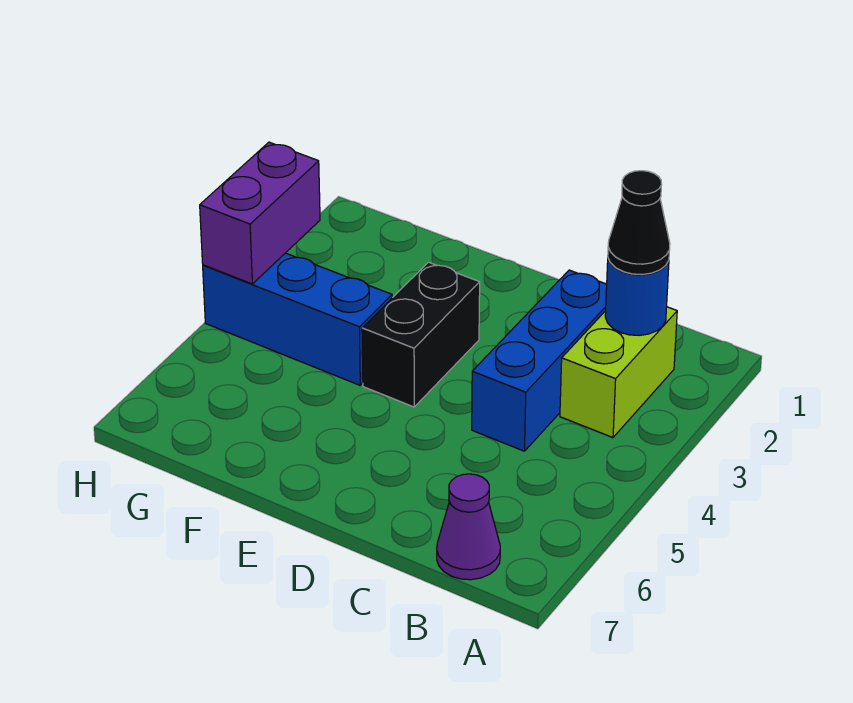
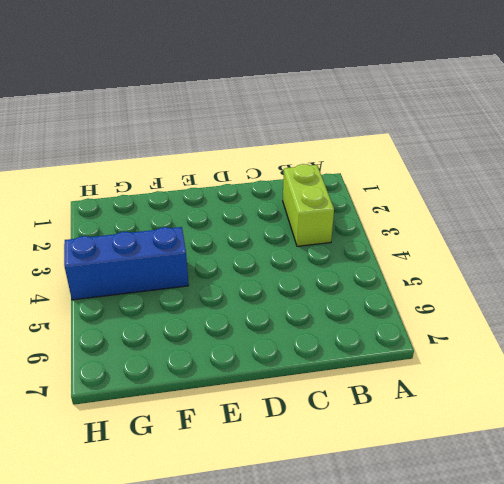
none -> purple cone B7 level 1
none -> blue brick C2:C4 level 1

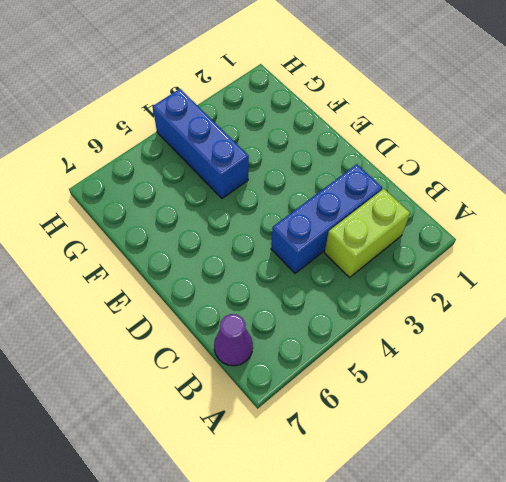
none -> black brick E3:E4 level 1
none -> blue round brick B2 level 2

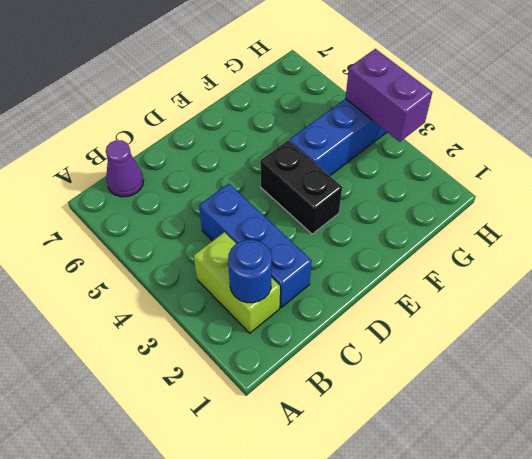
none -> black cone B2 level 3

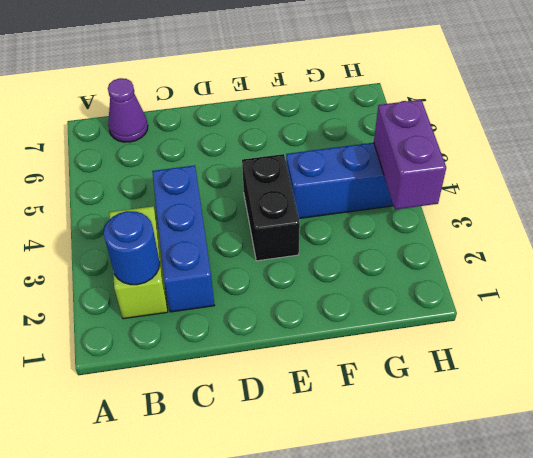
none -> black cone B2 level 3

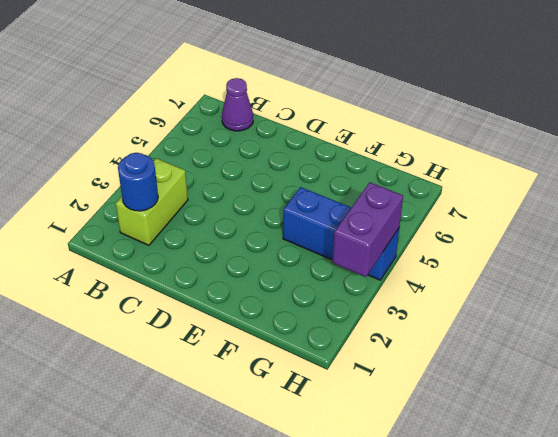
none -> blue brick C2:C4 level 1
none -> black brick E3:E4 level 1

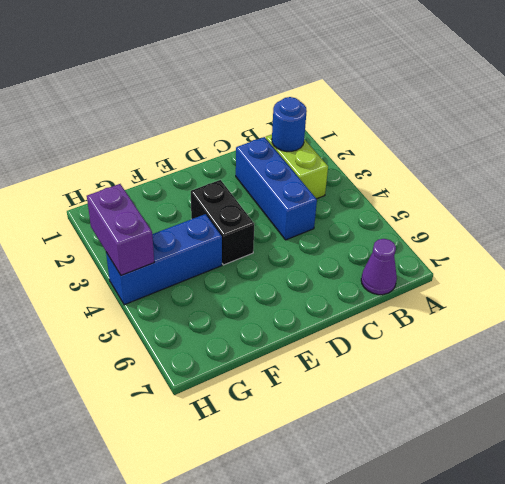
none -> black cone B2 level 3

